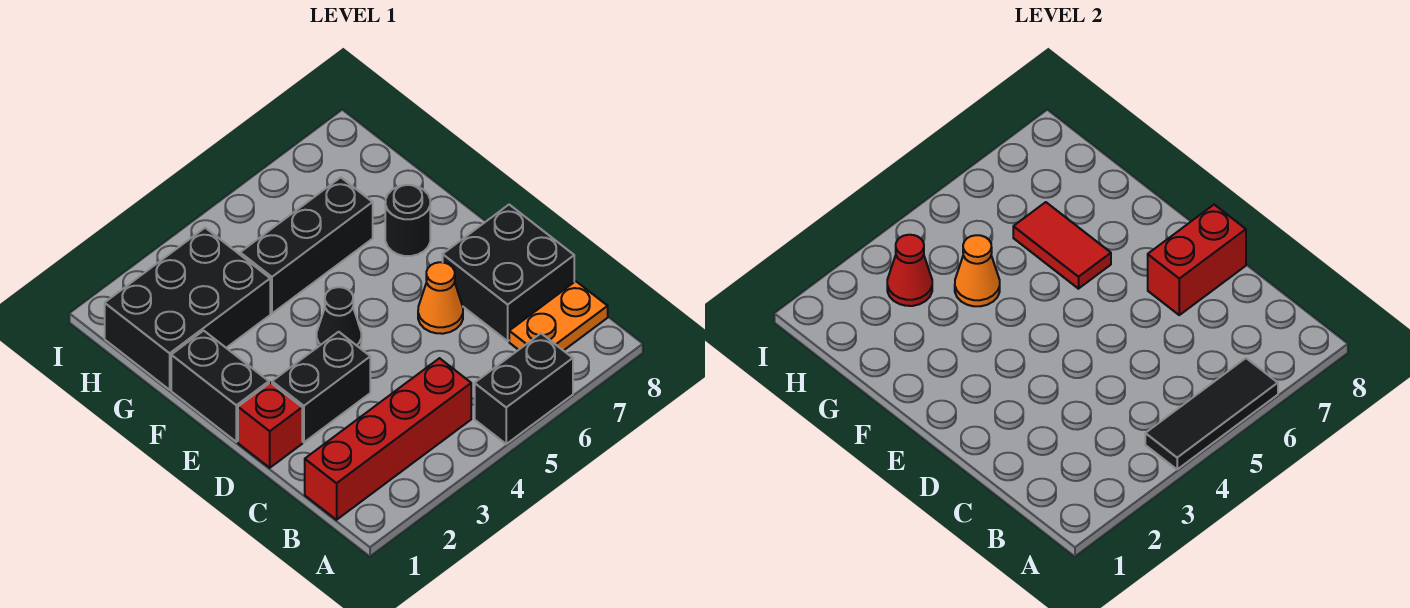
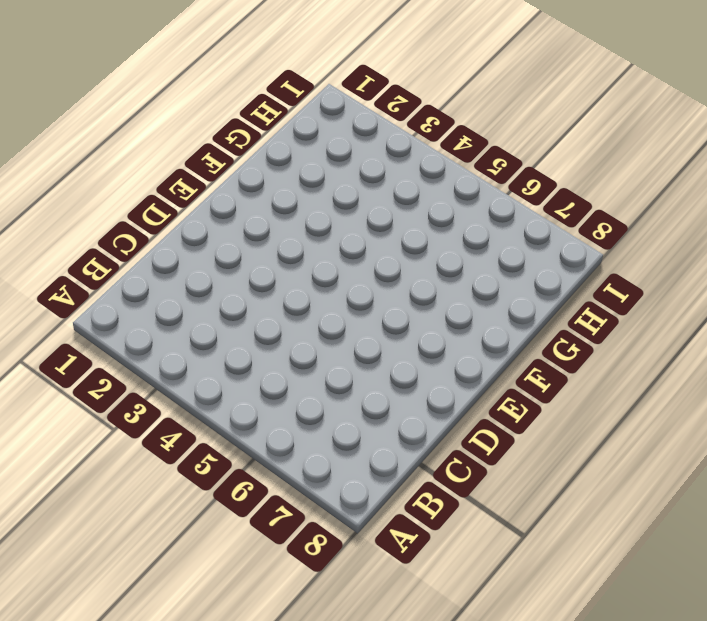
none -> black brick A5:A6 level 1
none -> red brick B1:B4 level 1
none -> orange plate B7:B8 level 1

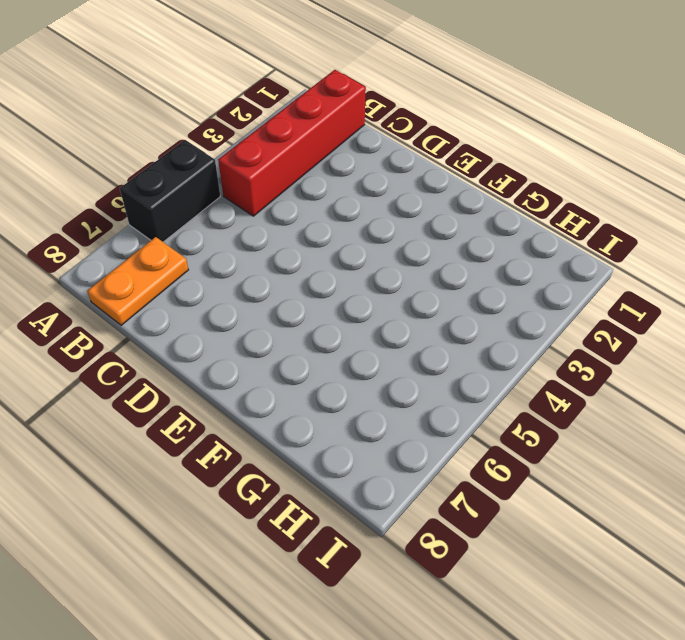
none -> black brick C7:D8 level 1
none -> red brick D1 level 1
none -> black brick D2:D3 level 1

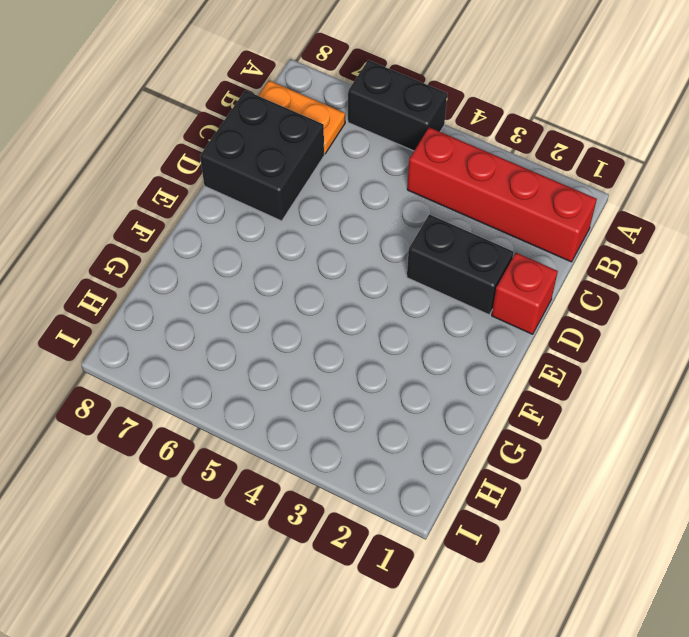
none -> orange cone D6 level 1
none -> black brick E1:F1 level 1
none -> black cone E4 level 1

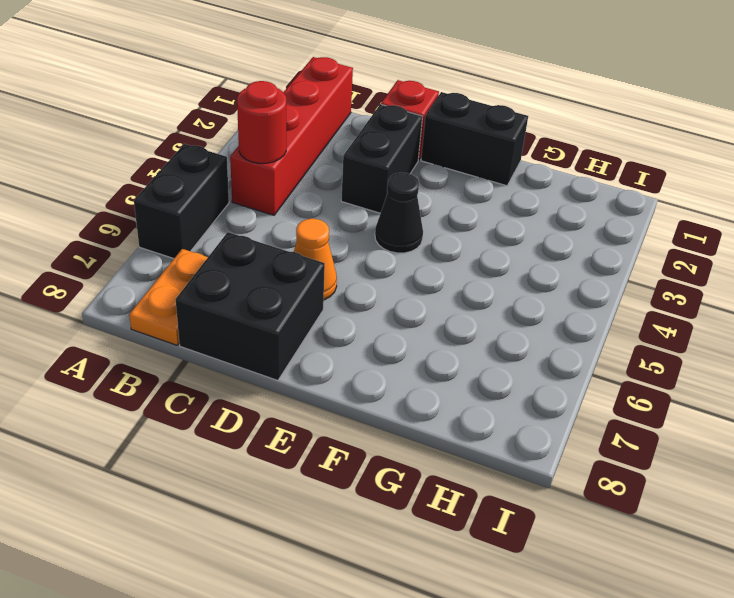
red round brick B4 level 2 -> none
none -> black round brick F7 level 1
none -> black brick G1:H3 level 1
none -> black brick G4:G6 level 1

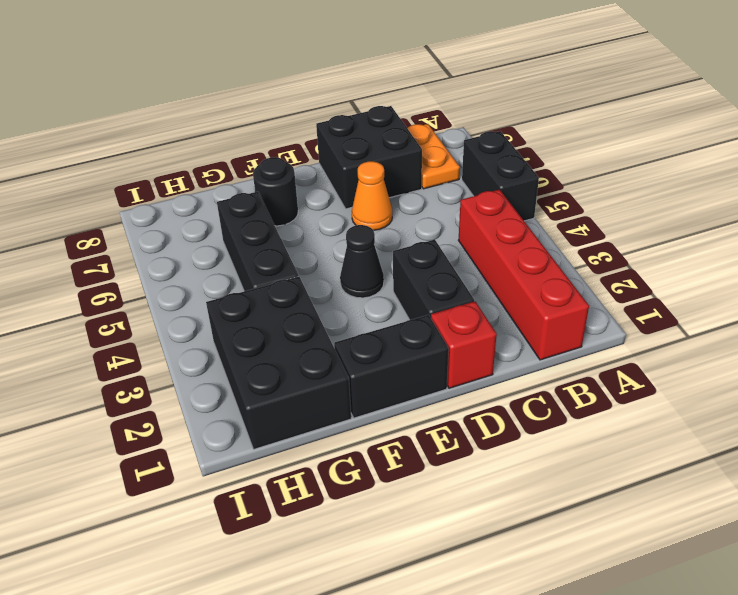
none -> black tile A4:A6 level 2
none -> red brick D7:D8 level 2
none -> red tile F6:G6 level 2

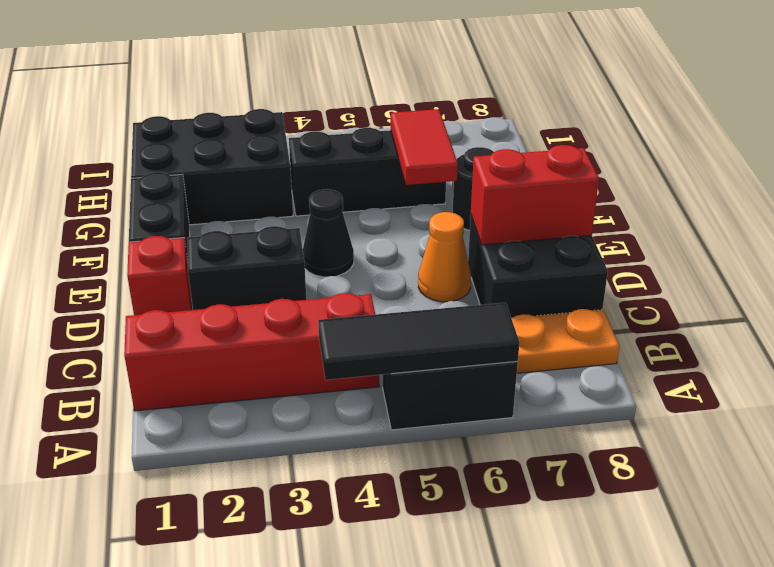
none -> orange cone G4 level 2
none -> red cone H3 level 2

